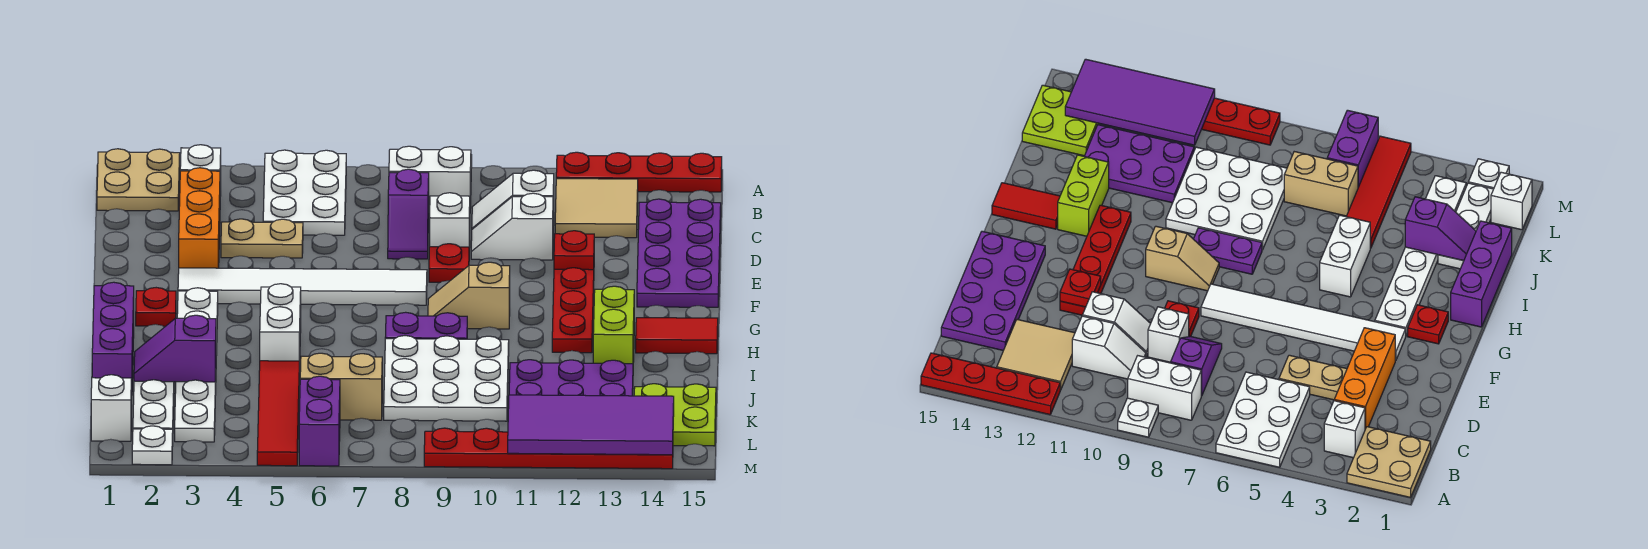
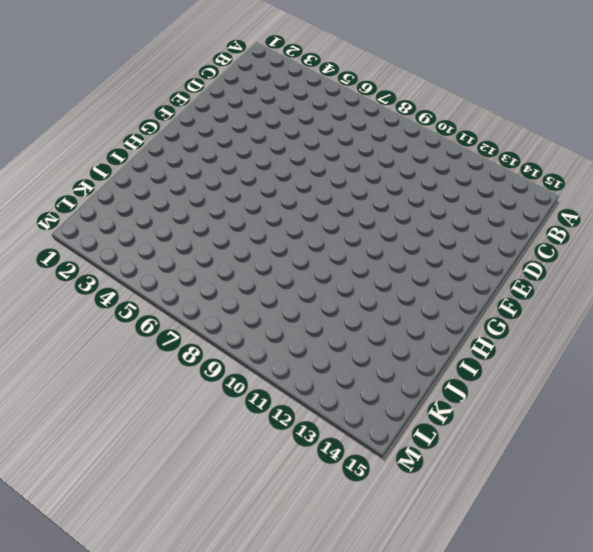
none -> tan plate A1:B2 level 1
none -> white plate A5:C6 level 1
none -> white plate A9 level 1
none -> red plate A12:A15 level 1

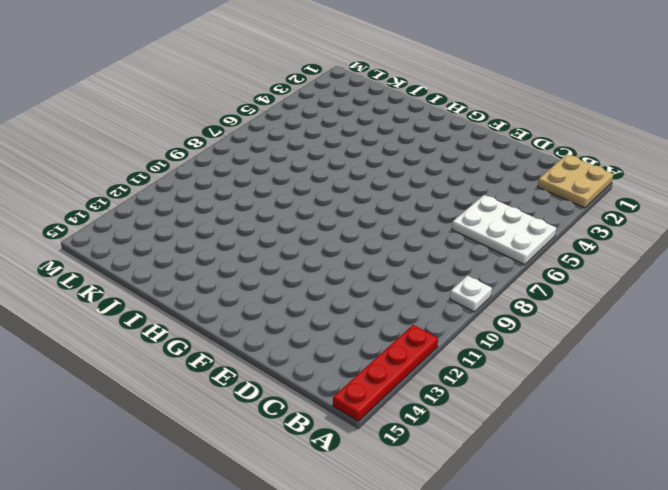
none -> white brick B3 level 1
none -> white brick B8:B9 level 1
none -> tan tile B12:C13 level 1
none -> orange brick C3:E3 level 1

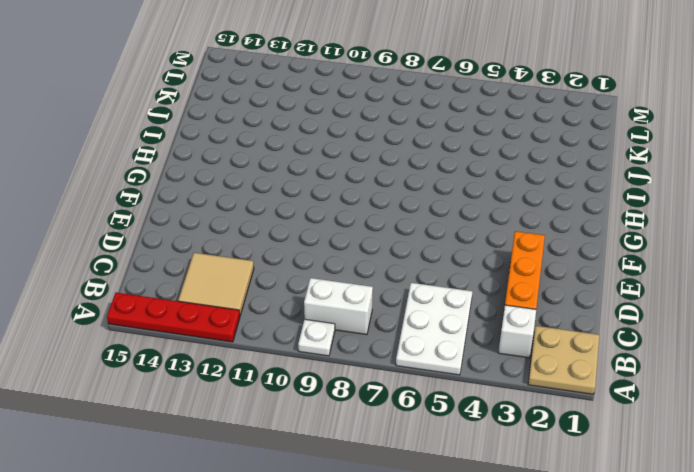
none -> purple slope C8:D8 level 1 top C
none -> white slope C10:C11 level 1 top 11
none -> purple plate C14:F15 level 1
none -> tan plate D4:D5 level 1

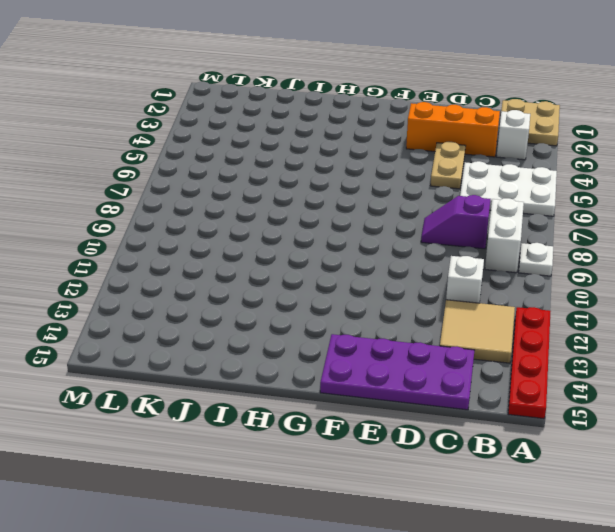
none -> white brick D9 level 1
none -> white slope D10:D11 level 1 top 11
none -> red plate E9 level 1
none -> red plate E12:H12 level 1

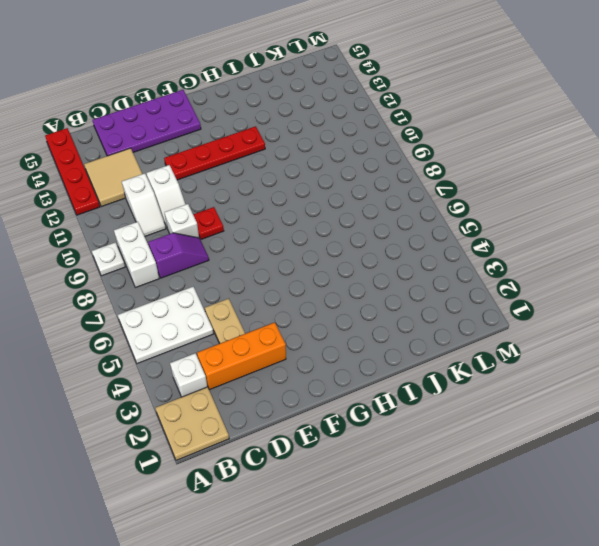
none -> white tile F3:F8 level 1
none -> red plate G2 level 1
none -> white plate G3:L3 level 1
none -> tan slope G9:G10 level 1 top 10

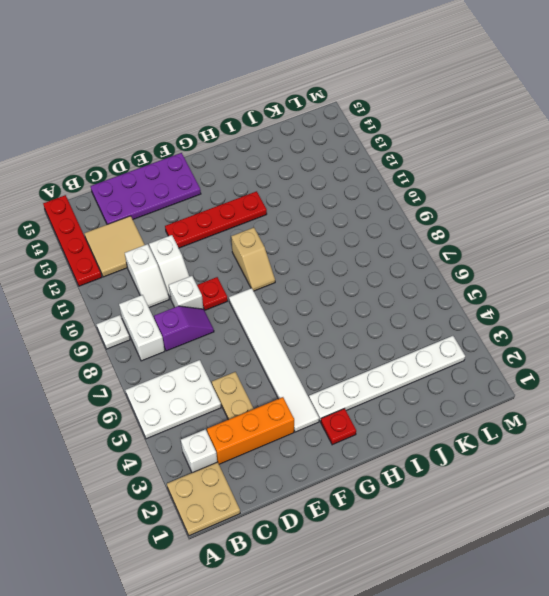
none -> purple brick H1:J1 level 1
none -> white brick H5:I5 level 1
none -> purple plate H8:H9 level 1
none -> lime brick H13:I13 level 1

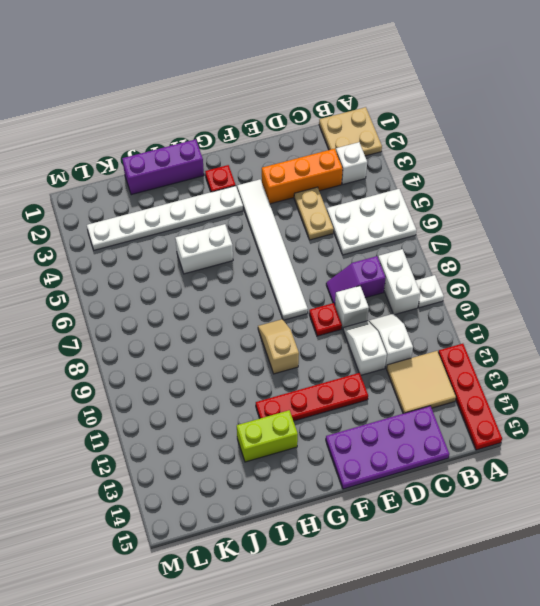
none -> purple plate H8:H9 level 1
none -> red tile H14:H15 level 1
none -> white plate I8:K10 level 1
none -> white plate J2:L2 level 1

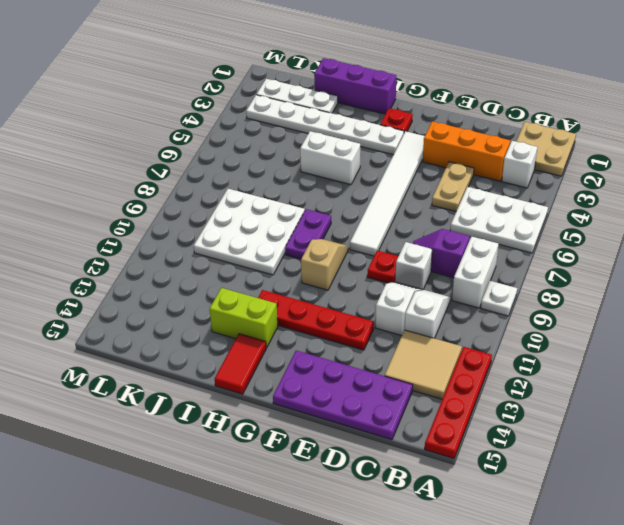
none -> red tile J5:M5 level 1
none -> purple plate J11:K13 level 1
none -> tan brick K6:K7 level 1
none -> lime plate K14:L15 level 1

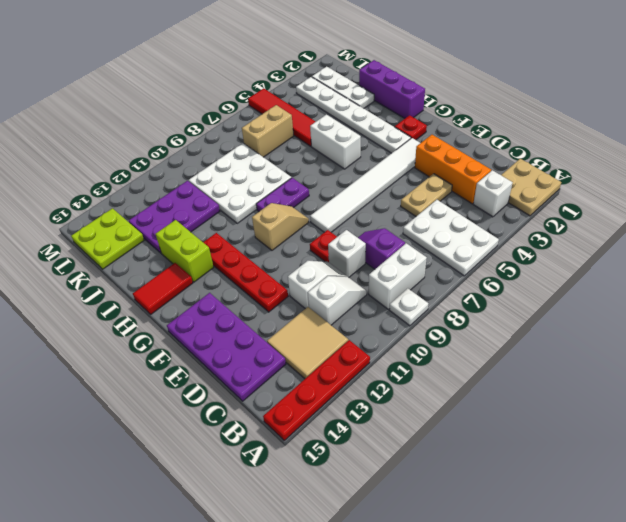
none -> white brick L1 level 1
none -> purple brick L6:M6 level 1
none -> white plate M2 level 1
none -> red plate M9:M14 level 1

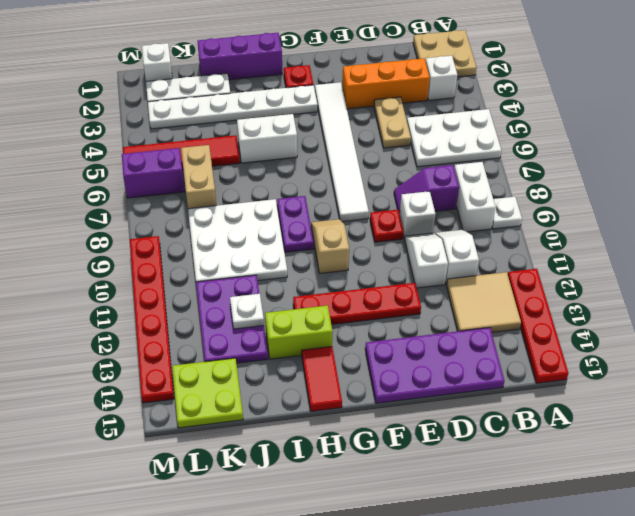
white plate J12 level 2 -> white plate M2 level 1
none -> red plate E12 level 2
none -> purple slope J2:J3 level 2 top 3
none -> purple tile L11:M14 level 2

